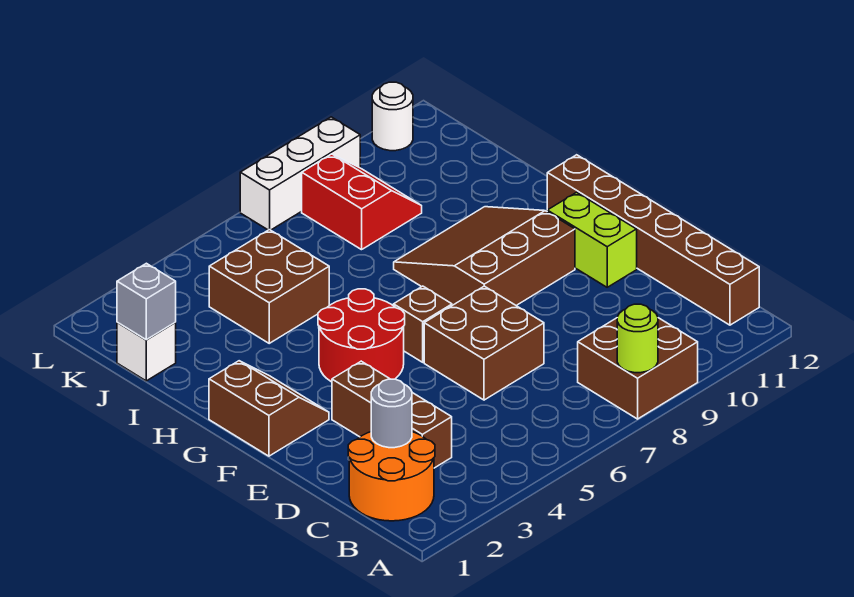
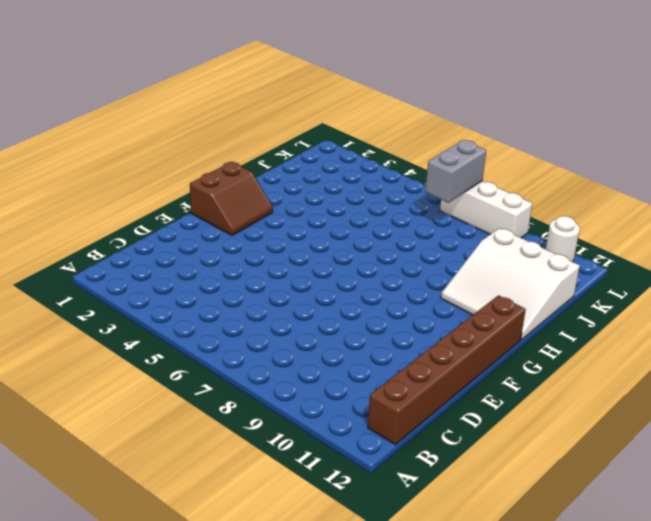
white slope H10:J12 level 1 top J -> brown slope F8:H10 level 1 top F
grey brick K7:L7 level 2 -> none
none -> brown brick A8:B9 level 1
none -> orange round brick B1:C2 level 1
none -> brown brick C3:E3 level 1

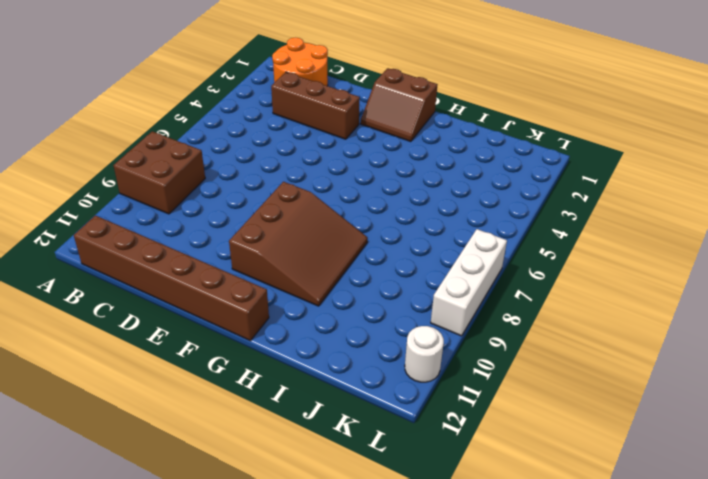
none -> brown brick D6:E7 level 1
none -> lime brick E11:F11 level 1
none -> red round brick F4:G5 level 1

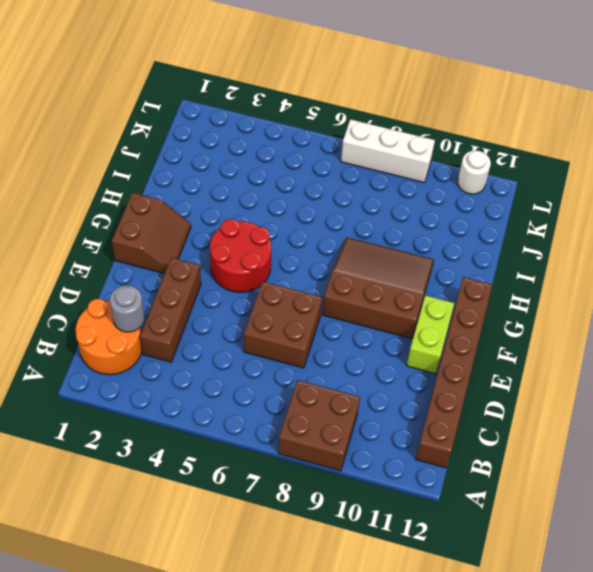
none -> brown brick F6 level 1
none -> brown brick I4:J5 level 1
none -> white brick J1 level 1

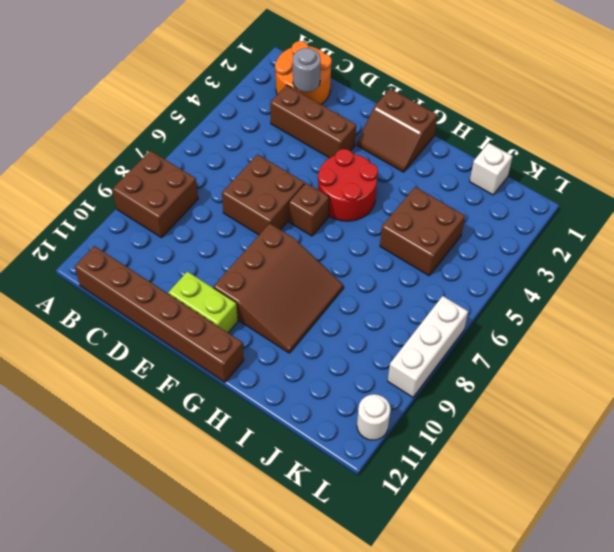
none -> red slope J8:K9 level 1 top 8
none -> lime round brick A8 level 2
none -> grey brick J1 level 2

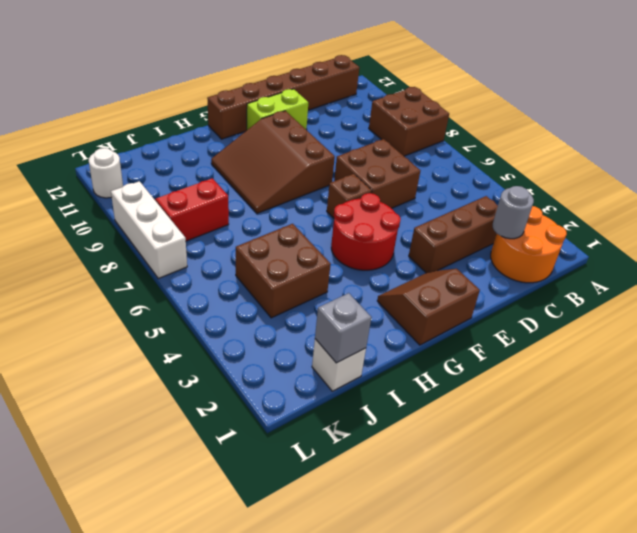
none -> lime round brick A8 level 2

